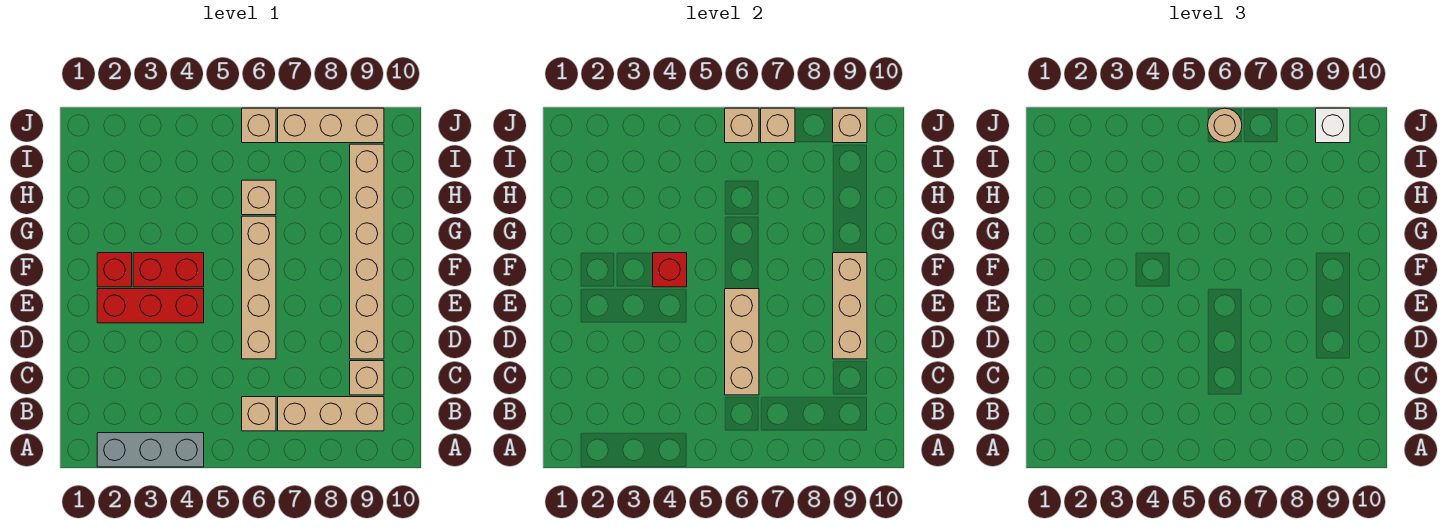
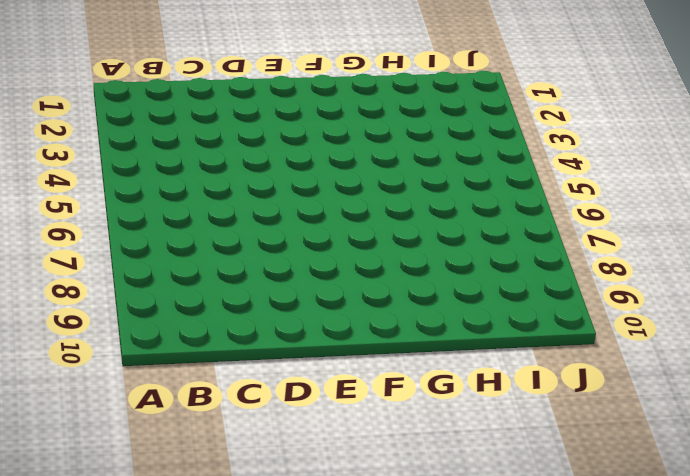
none -> grey brick A2:A4 level 1
none -> tan brick B6 level 1
none -> tan brick B7:B9 level 1

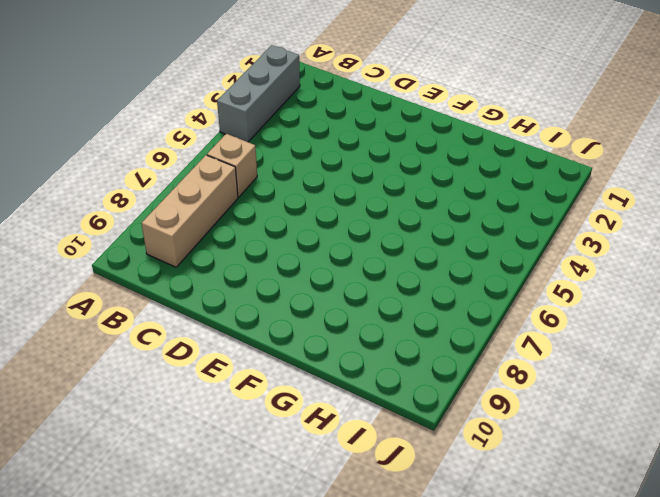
none -> tan brick C9 level 1
none -> tan brick D6:G6 level 1
none -> tan brick D9:I9 level 1

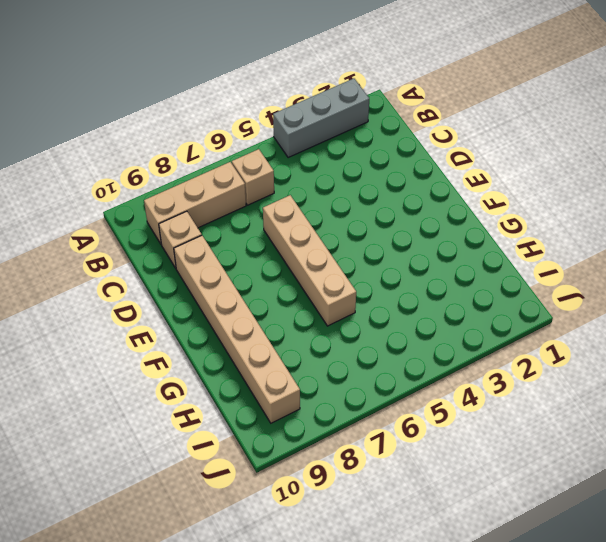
none -> red brick E2:E4 level 1
none -> red brick F2 level 1
none -> red brick F3:F4 level 1

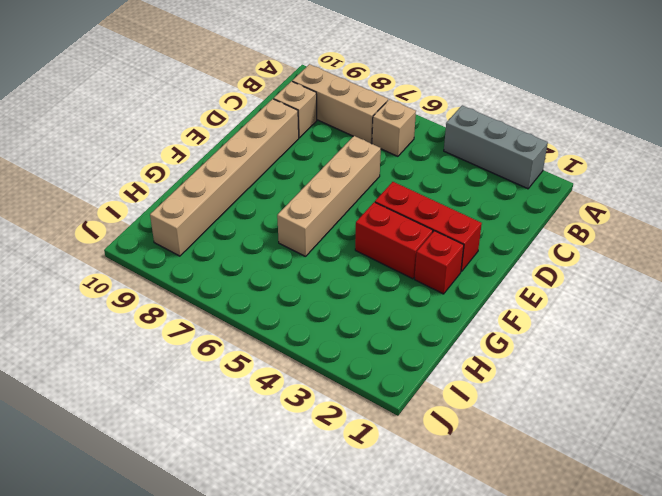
none -> tan brick H6 level 1
none -> tan brick J6 level 1
none -> tan brick J7:J9 level 1

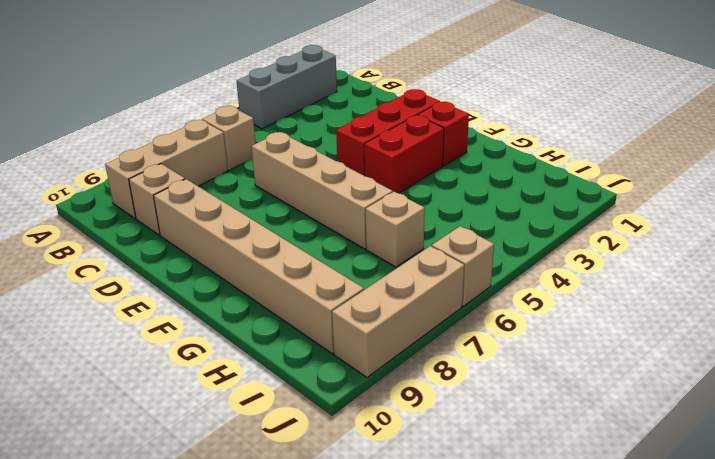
none -> tan brick C6:E6 level 2
none -> tan brick D9:F9 level 2
none -> red brick F4 level 2

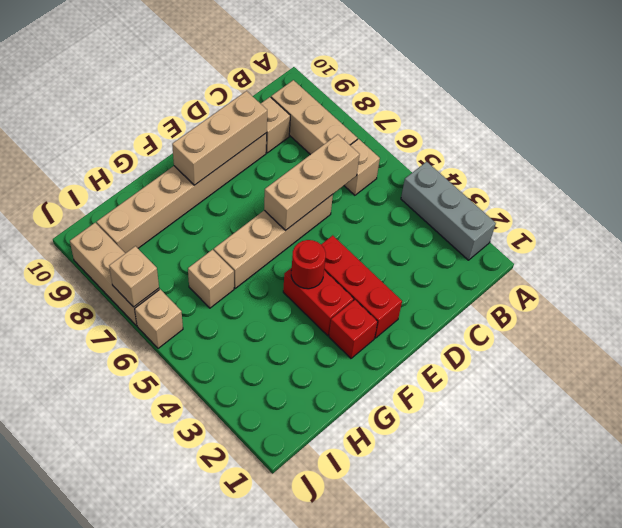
red round brick F4 level 2 -> red brick F4 level 2
none -> tan brick J6 level 2
none -> tan brick J9 level 2
none -> tan round brick J6 level 3

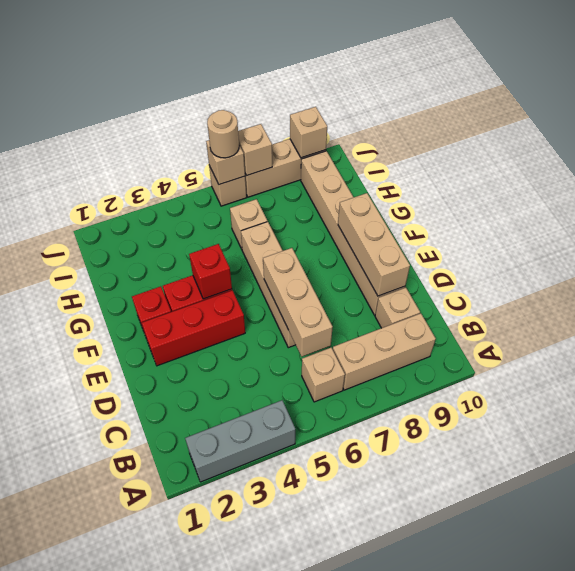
none -> white brick J9 level 3

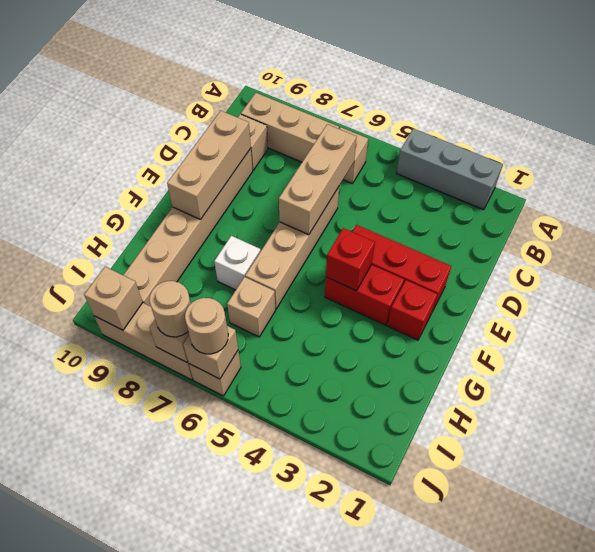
white brick G7 level 1 -> white brick J9 level 3
tan round brick J7 level 3 -> none

